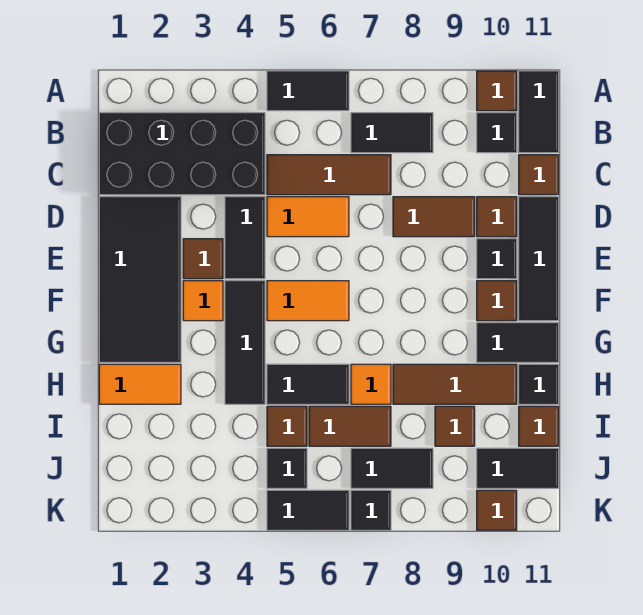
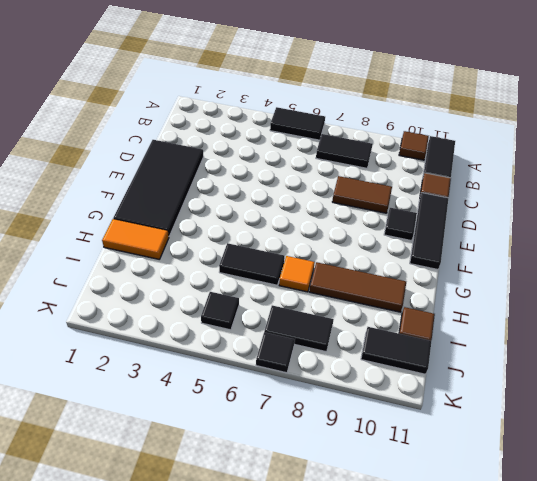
none -> black brick B1:C4 level 1
none -> black tile B10 level 1
none -> brown tile C5:C7 level 1
none -> black tile D4:E4 level 1

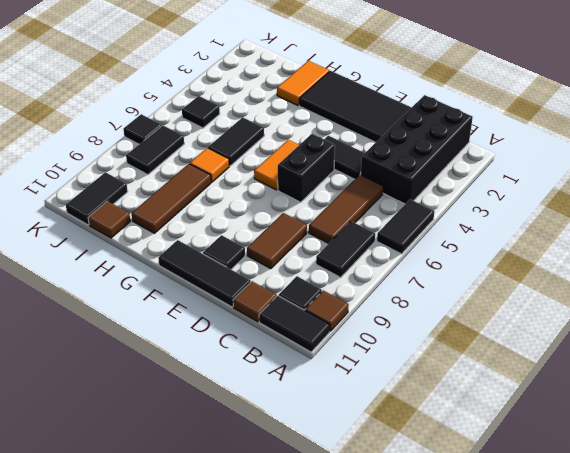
black brick E5:E6 level 1 -> none
none -> orange tile D5:D6 level 1
none -> brown tile D10 level 1
none -> brown tile E3 level 1
none -> orange tile F3 level 1

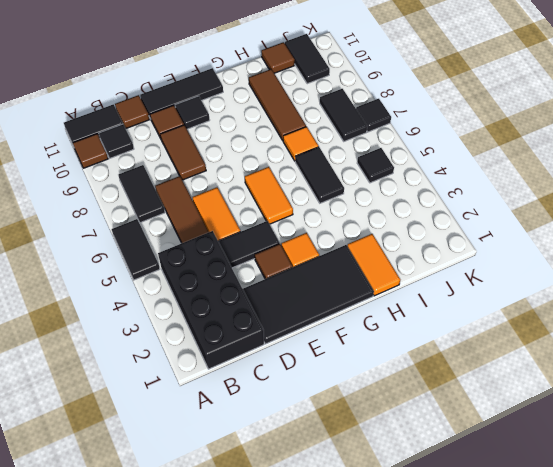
none -> black tile F4:H4 level 1
none -> brown tile F10 level 1
none -> black tile G10:G11 level 1
none -> black tile H11 level 1

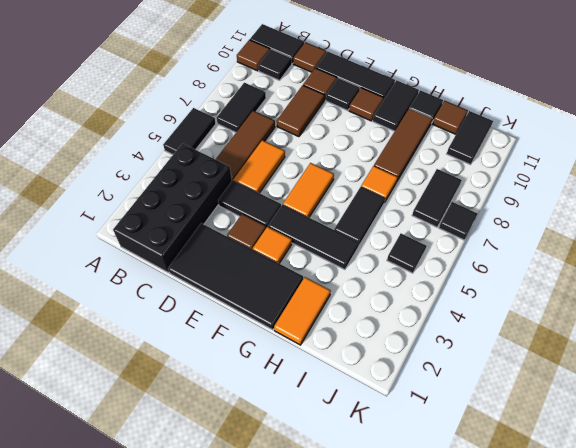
none -> brown tile I5 level 1
none -> brown tile I6:I7 level 1
none -> brown tile I9 level 1
none -> black tile K5:K6 level 1

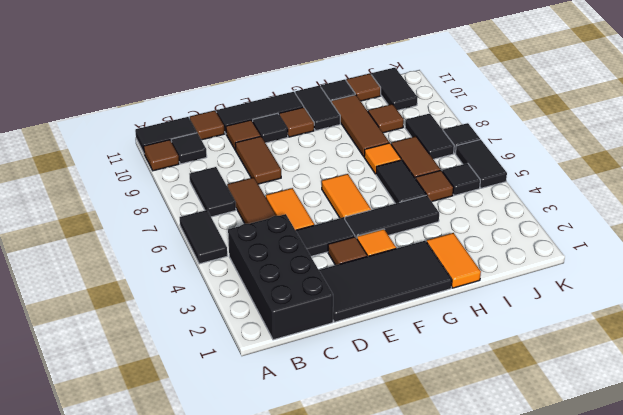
none -> brown tile K10 level 1

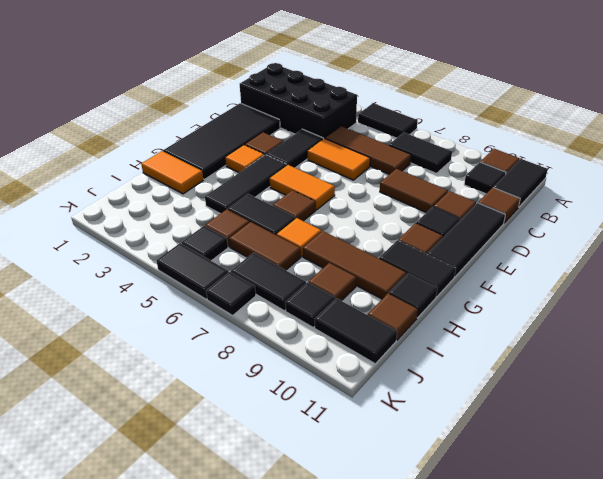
brown tile G6 level 1 -> brown tile K10 level 1
black tile J9 level 1 -> none

